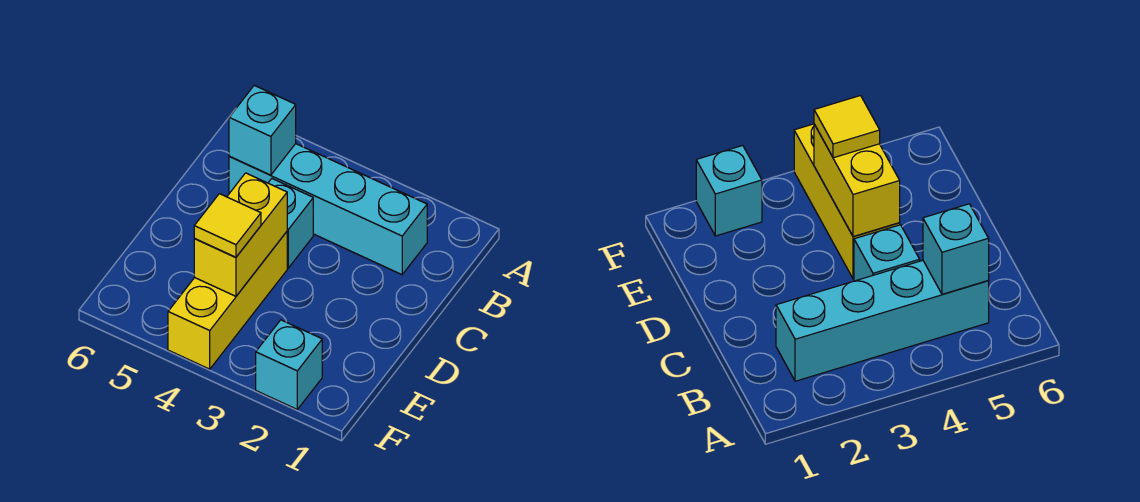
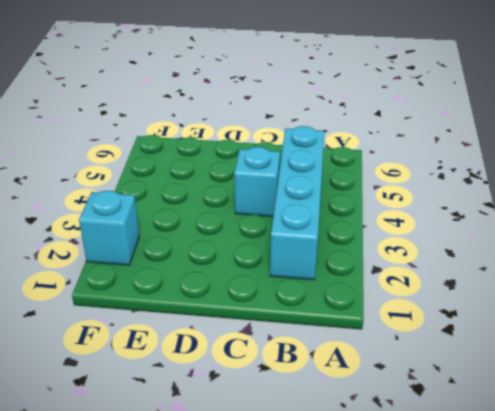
none -> yellow brick D4:F4 level 1
none -> cyan brick B5 level 2

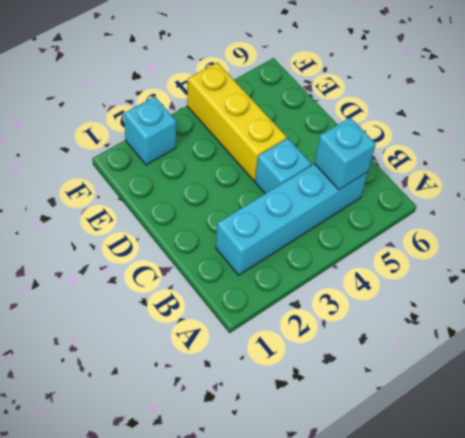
none -> yellow brick D4:E4 level 2
none -> yellow tile E4 level 3

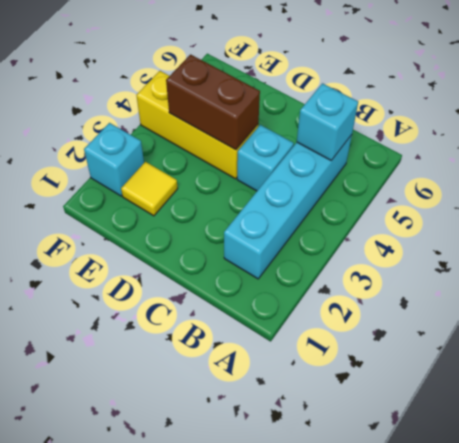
brown brick D4:E4 level 2 -> yellow brick D4:E4 level 2
yellow tile E2 level 1 -> yellow tile E4 level 3

